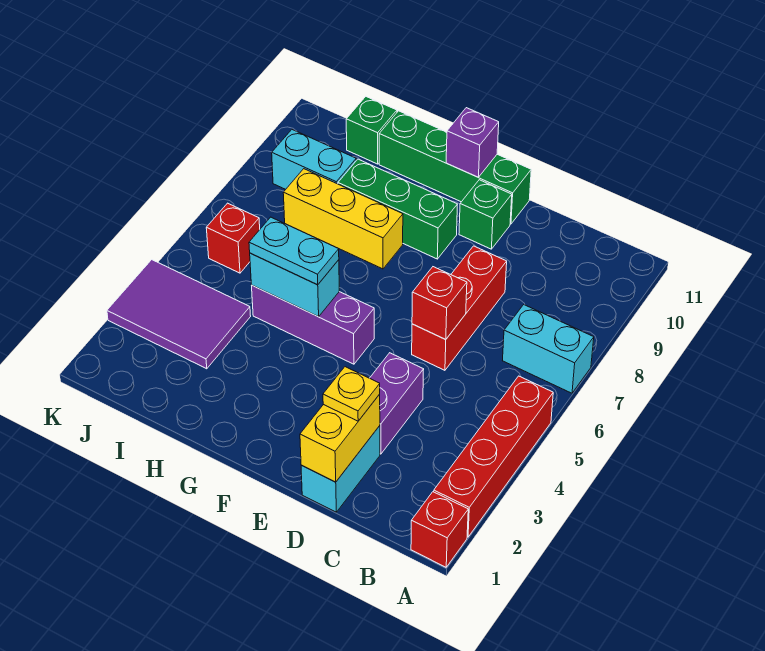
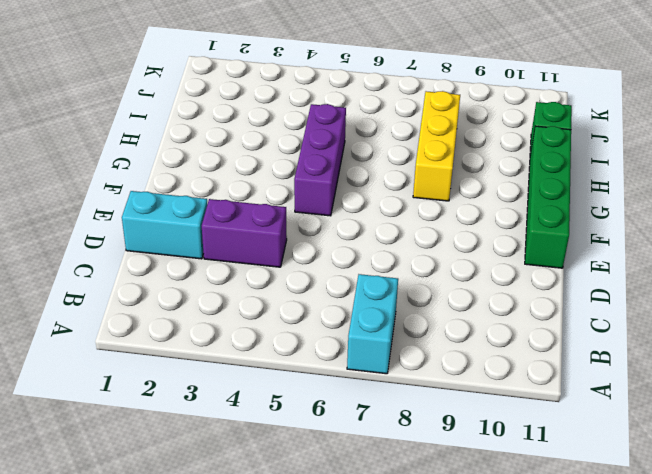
none -> red brick A1 level 1
none -> red brick A2:A5 level 1
none -> red brick D6:D8 level 1

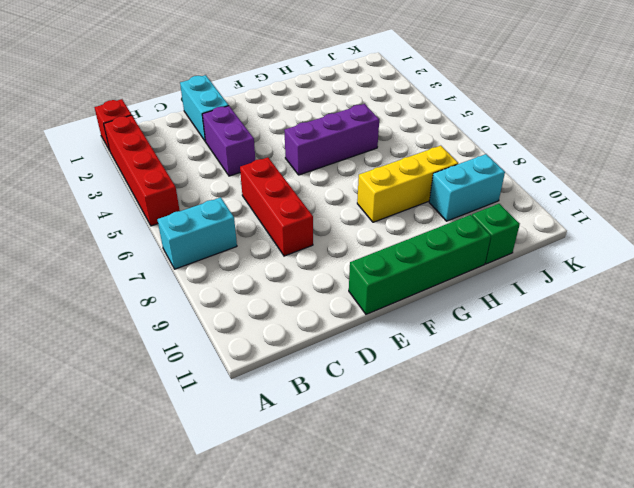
none -> green brick E10 level 1
none -> green brick F9:H9 level 1
none -> purple tile I3:K4 level 1

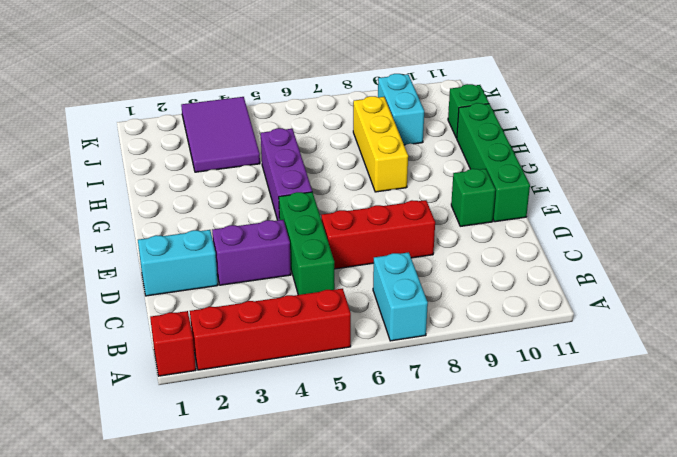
green brick C5:E5 level 1 -> green brick F9:H9 level 1
none -> red brick J6 level 1
none -> yellow brick D1:D2 level 2
none -> red brick D6 level 2

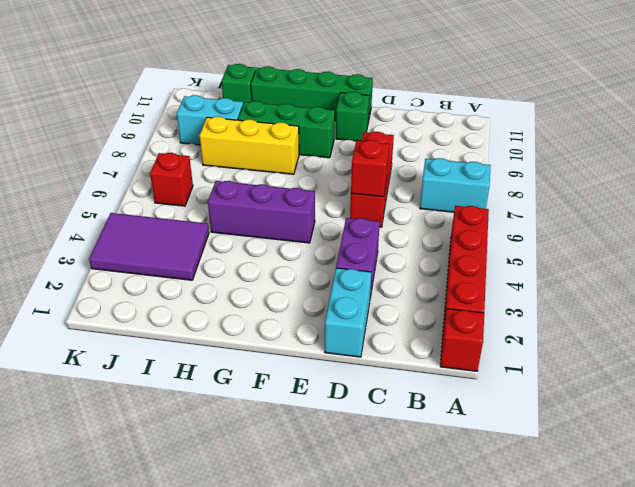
none -> yellow brick D1:D2 level 2
none -> purple brick F11 level 2
none -> cyan brick G5:H5 level 2

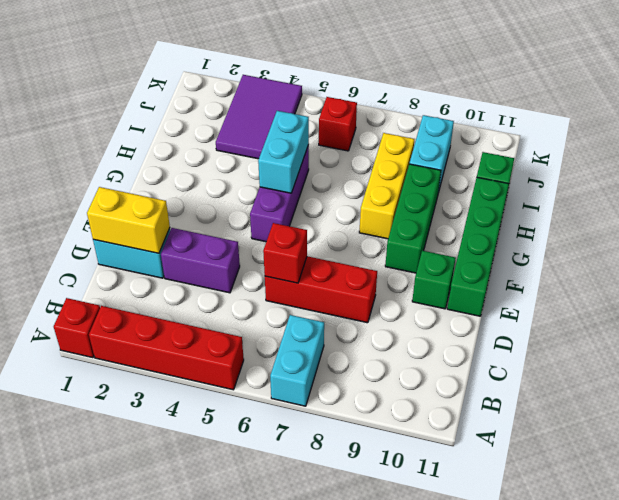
none -> purple brick F11 level 2
none -> yellow plate D2 level 3
none -> cyan plate G5:H5 level 3

